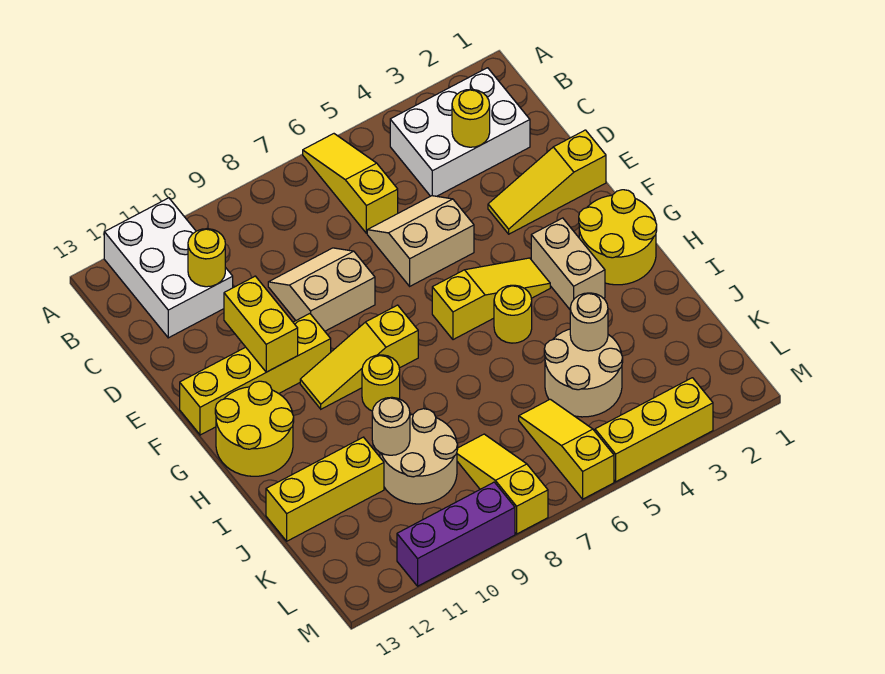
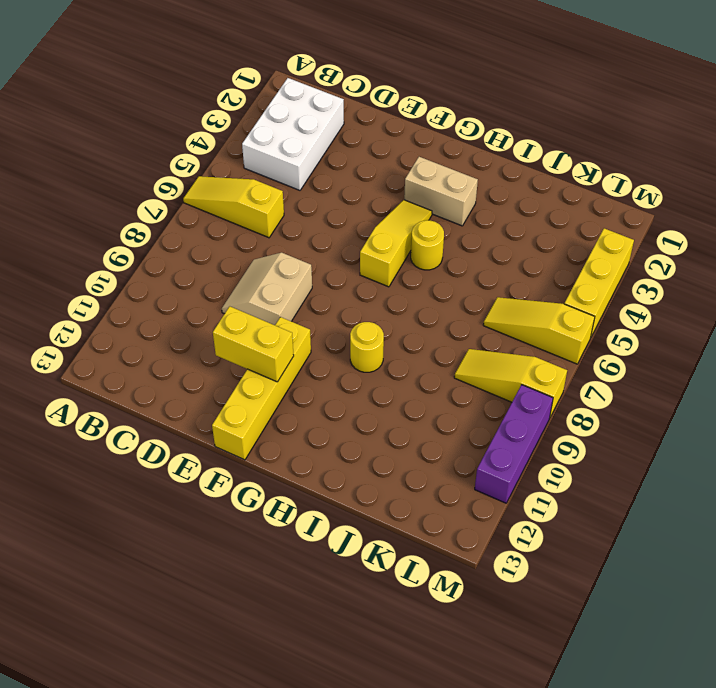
none -> white brick A11:C12 level 1
none -> tan slope D5:E6 level 1 top E
none -> yellow slope E1:E3 level 1 top 1

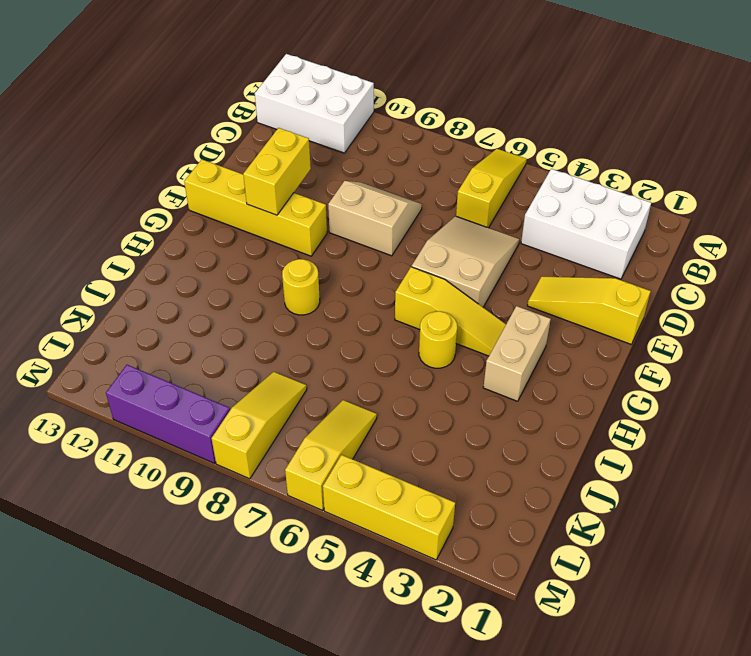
white brick A11:B13 level 1 -> white brick A11:C12 level 1
tan slope D5:F6 level 1 top F -> tan slope D5:E6 level 1 top E
none -> yellow round brick G1:H2 level 1
none -> yellow slope G8:G10 level 1 top 8
none -> yellow round brick G12:H13 level 1

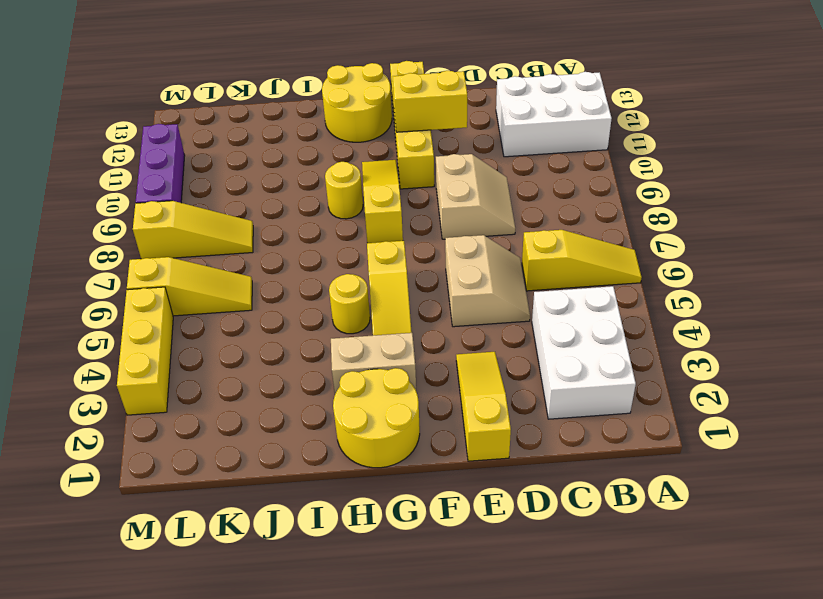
none -> tan round brick J4:K5 level 1
none -> tan round brick J9:K10 level 1
none -> yellow brick J11:J13 level 1

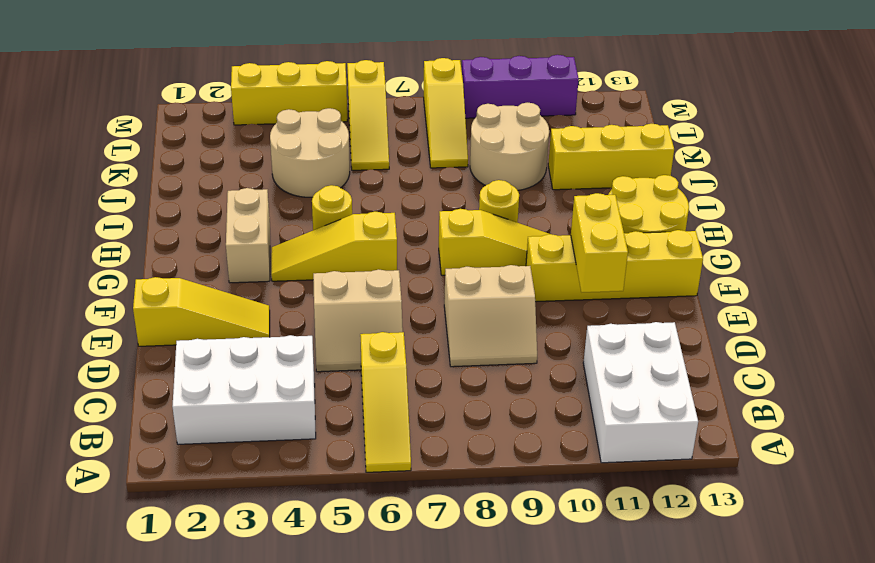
none -> yellow round brick G1:H2 level 1
none -> yellow round brick C3 level 2
none -> yellow round brick C11 level 2

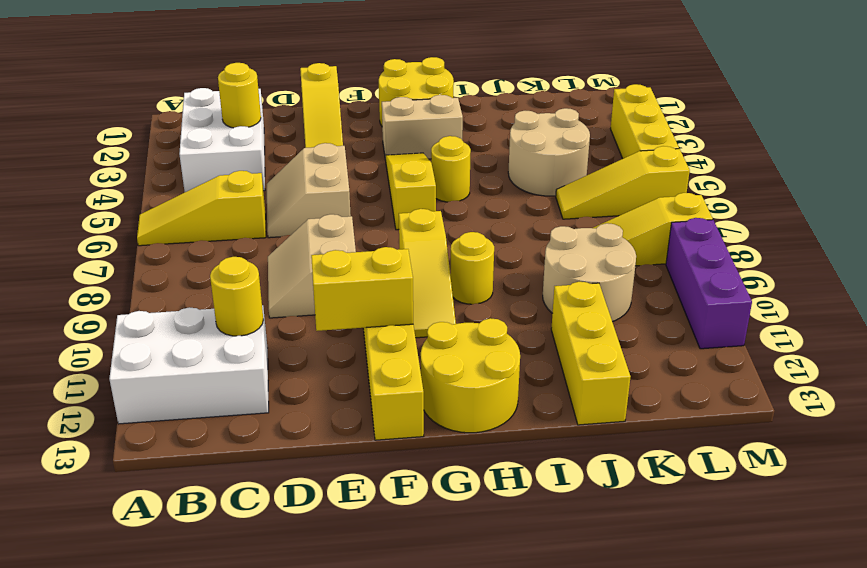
none -> tan round brick J4 level 2
none -> tan round brick J10 level 2

